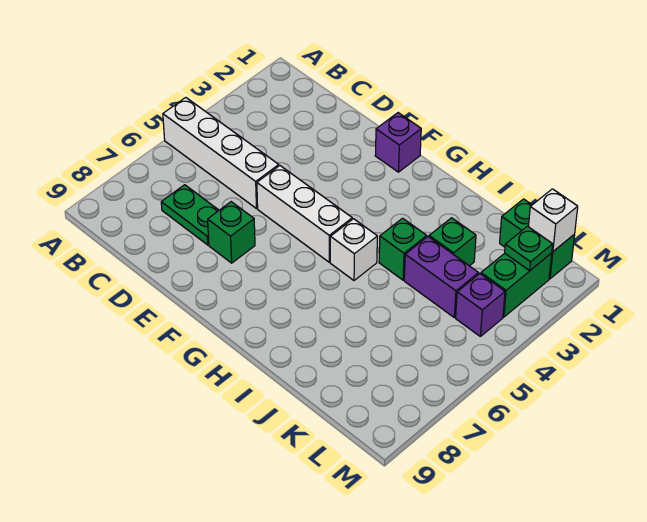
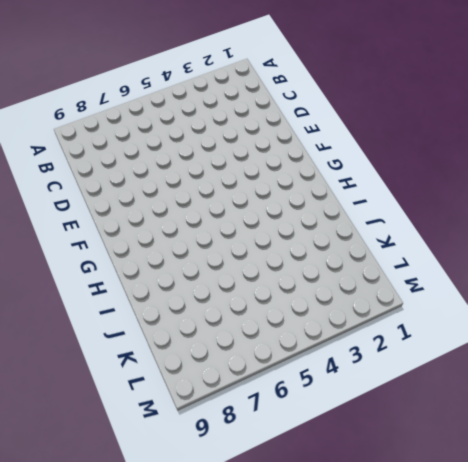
none -> white brick A5:D5 level 1
none -> green plate C7:D7 level 1
none -> white brick E5:G5 level 1

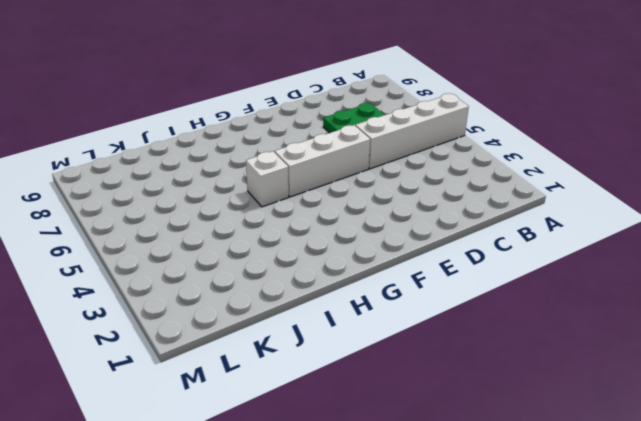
none -> green brick E7 level 1
none -> purple brick F1 level 1
none -> green brick I4 level 1

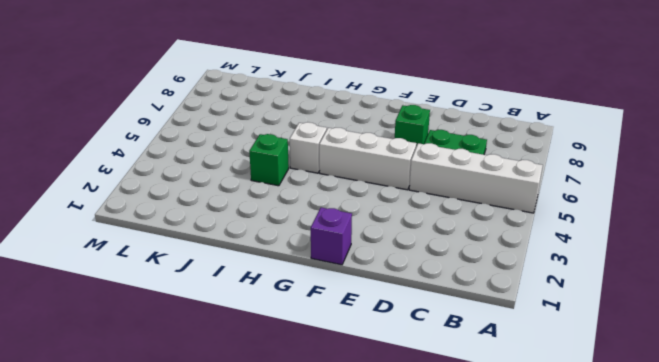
none -> green brick J3 level 1
none -> purple brick J4:K4 level 1
none -> green brick K1:L1 level 1

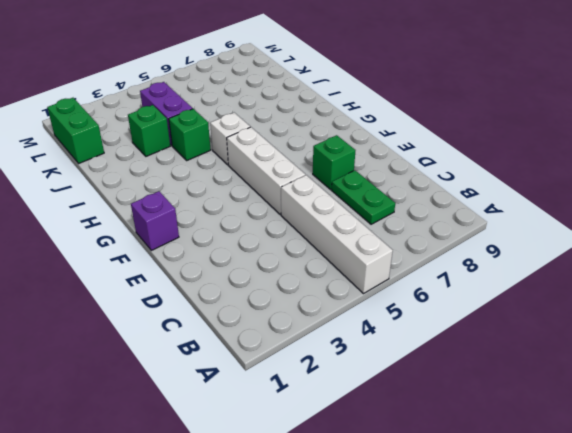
none -> green brick L2:L3 level 1
none -> purple brick L4 level 1
none -> white brick L1 level 2

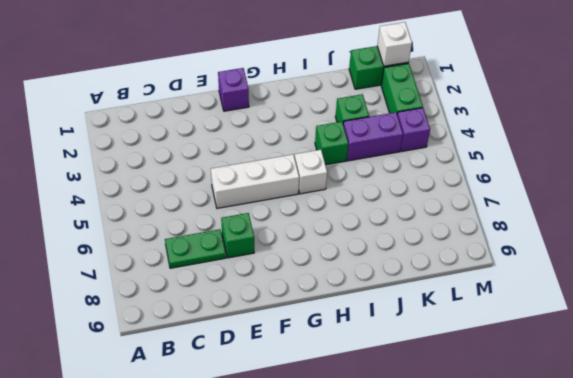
none -> white brick A5:D5 level 1
none -> green plate L2 level 2

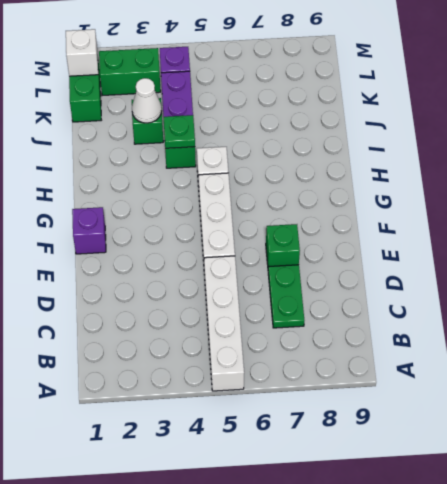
green plate I4 level 2 -> green plate L2 level 2
white cone J3 level 2 -> none

